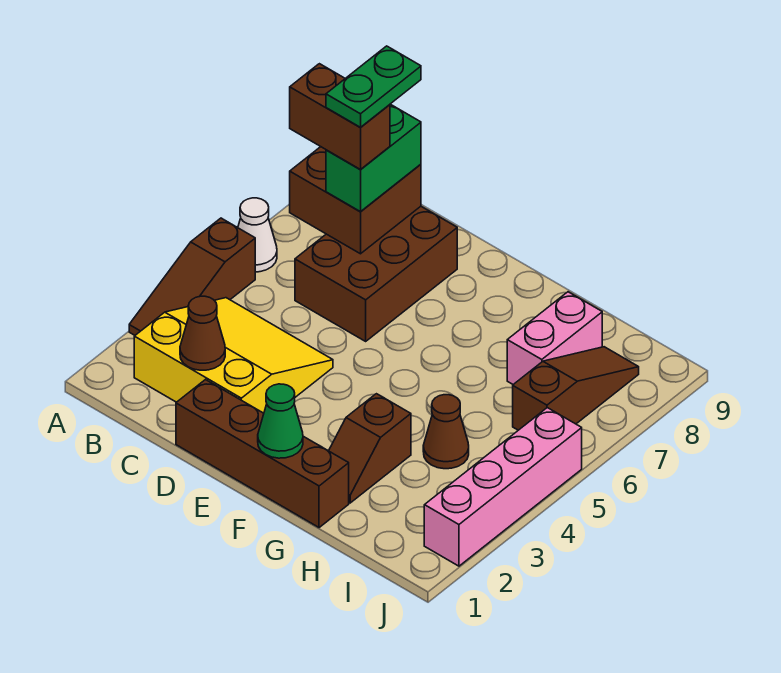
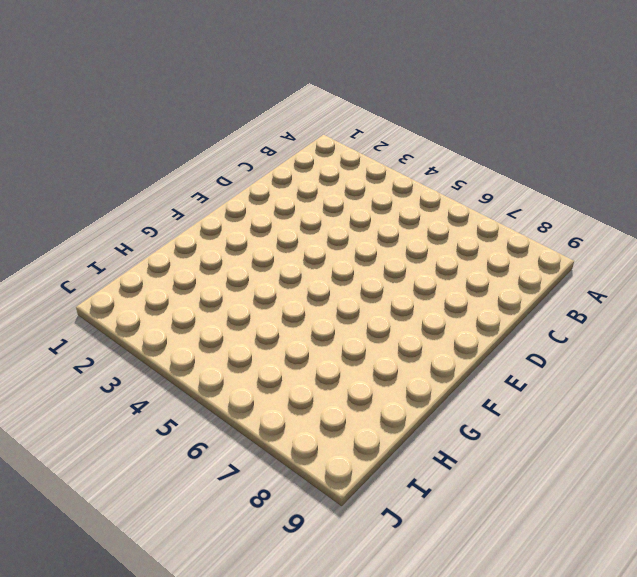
none -> brown slope A3:A5 level 1 top 5
none -> white cone A6 level 1
none -> yellow slope B2:D4 level 1 top 2

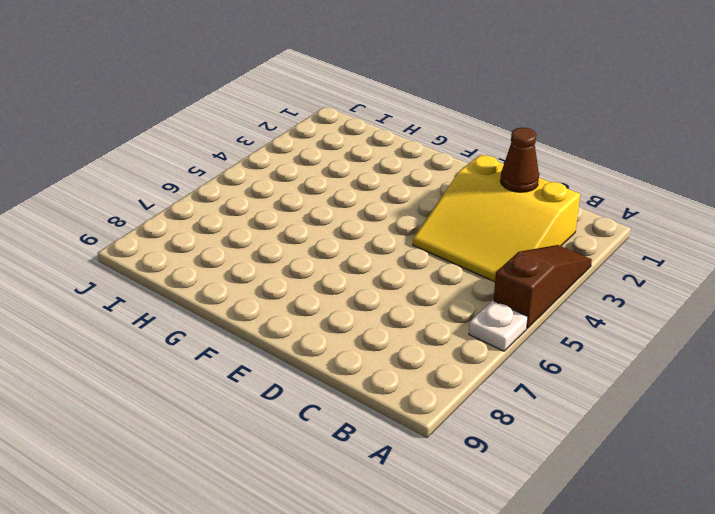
white plate A6 level 1 -> white cone A6 level 1
none -> brown brick C6:D8 level 1
none -> brown brick D1:G1 level 1
none -> brown slope G2:G3 level 1 top 3

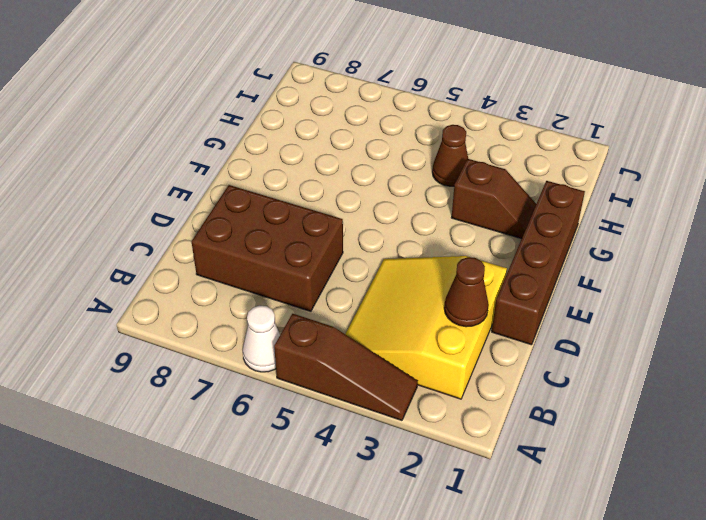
none -> pink brick H7:H8 level 1
none -> brown slope I6:I8 level 1 top 6
none -> pink brick J2:J5 level 1

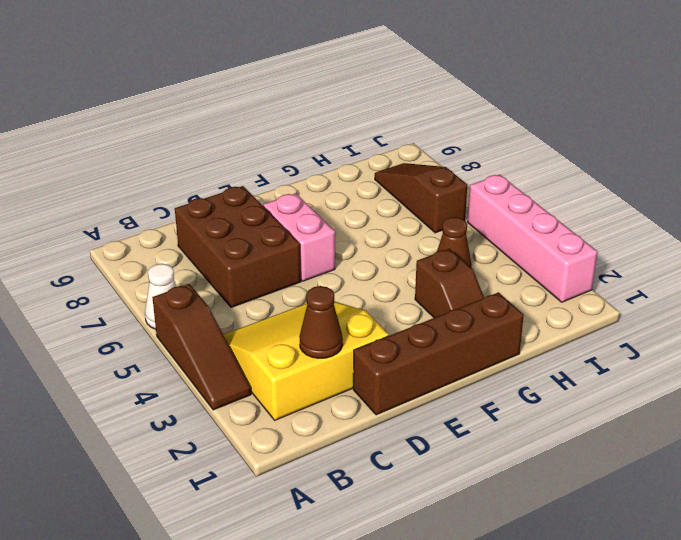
pink brick E6:E7 level 1 -> pink brick H7:H8 level 1
none -> brown brick B7:C8 level 2
none -> green cone F1 level 2
none -> green brick C7:C8 level 3

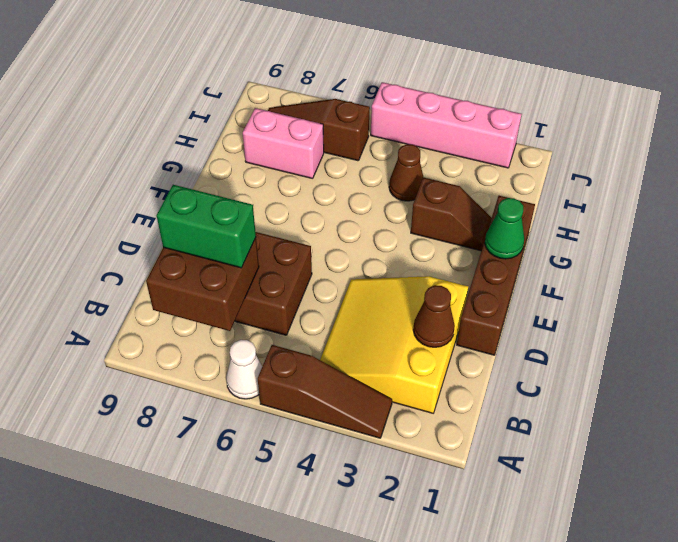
none -> brown brick B7:C7 level 4
none -> green plate C7:C8 level 5

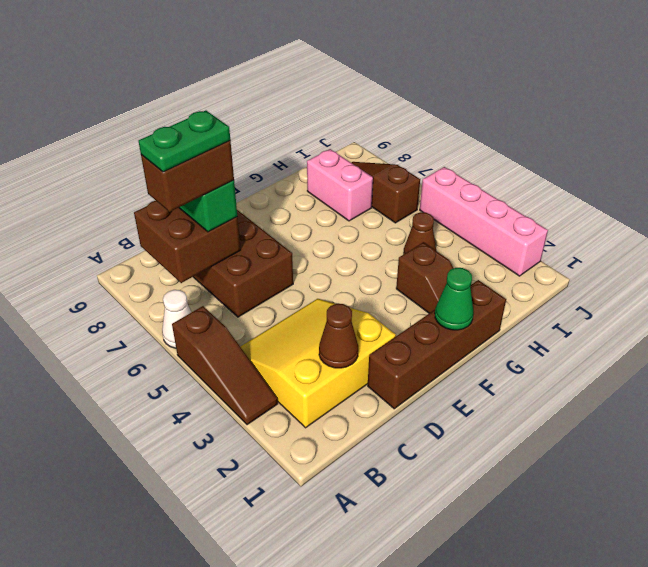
green plate B7:C7 level 5 -> green plate C7:C8 level 5

